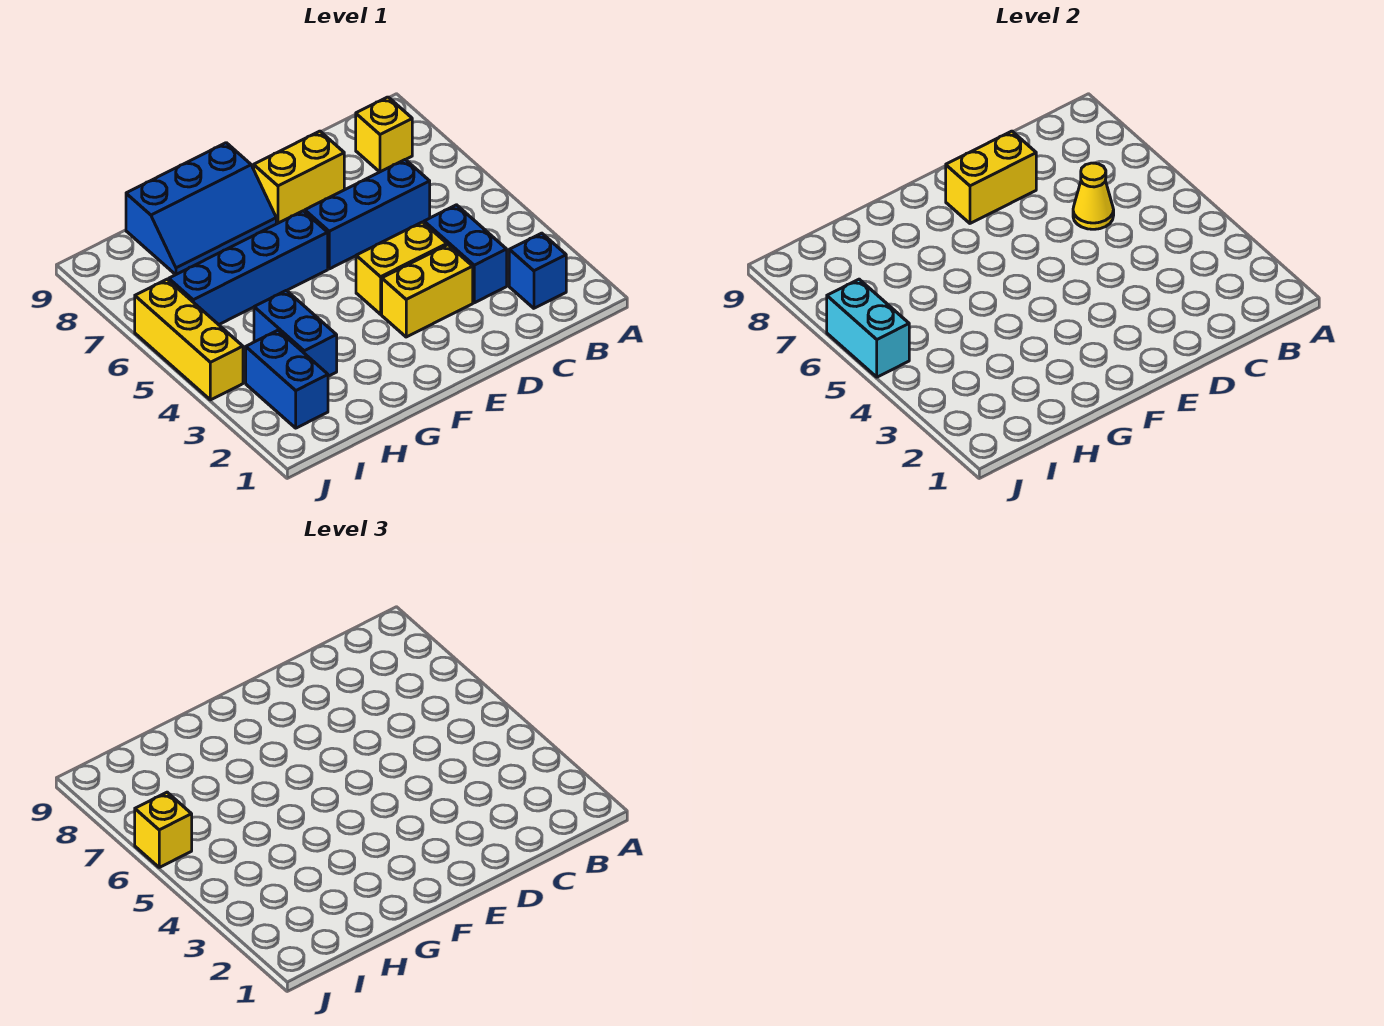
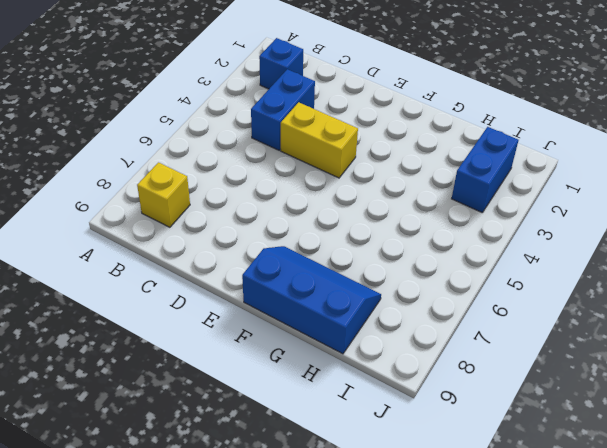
none -> blue brick C6:E6 level 1
none -> yellow brick D3:E3 level 1
none -> yellow brick D8:E8 level 1

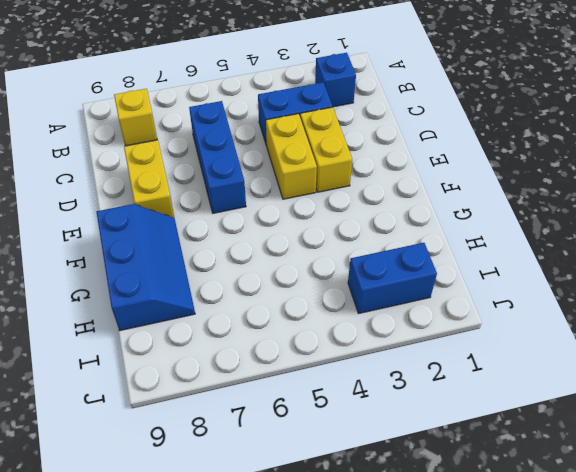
none -> blue brick F6:I6 level 1
none -> blue brick H3:H4 level 1
none -> yellow brick J4:J6 level 1

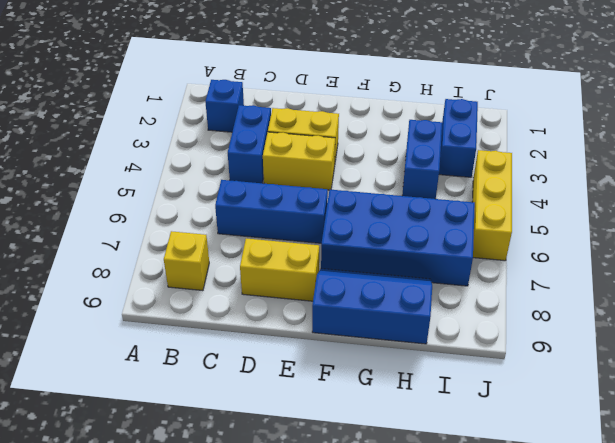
blue brick F6:I7 level 1 -> blue brick F6:I6 level 1
none -> yellow cone C6 level 2
none -> yellow brick D8:E8 level 2
none -> cyan brick J5:J6 level 2

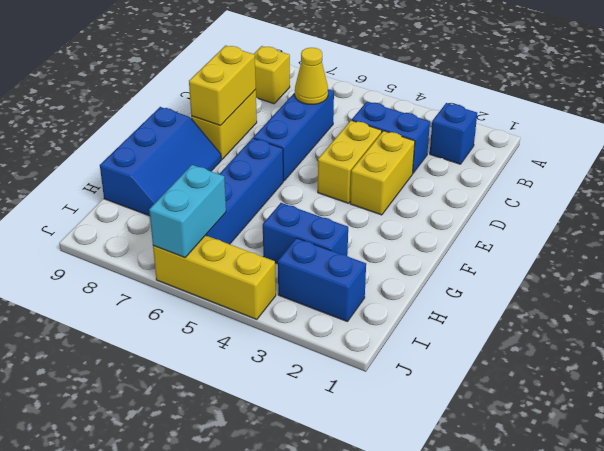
cyan brick I6:J6 level 2 -> cyan brick J5:J6 level 2
none -> yellow brick J6 level 3

